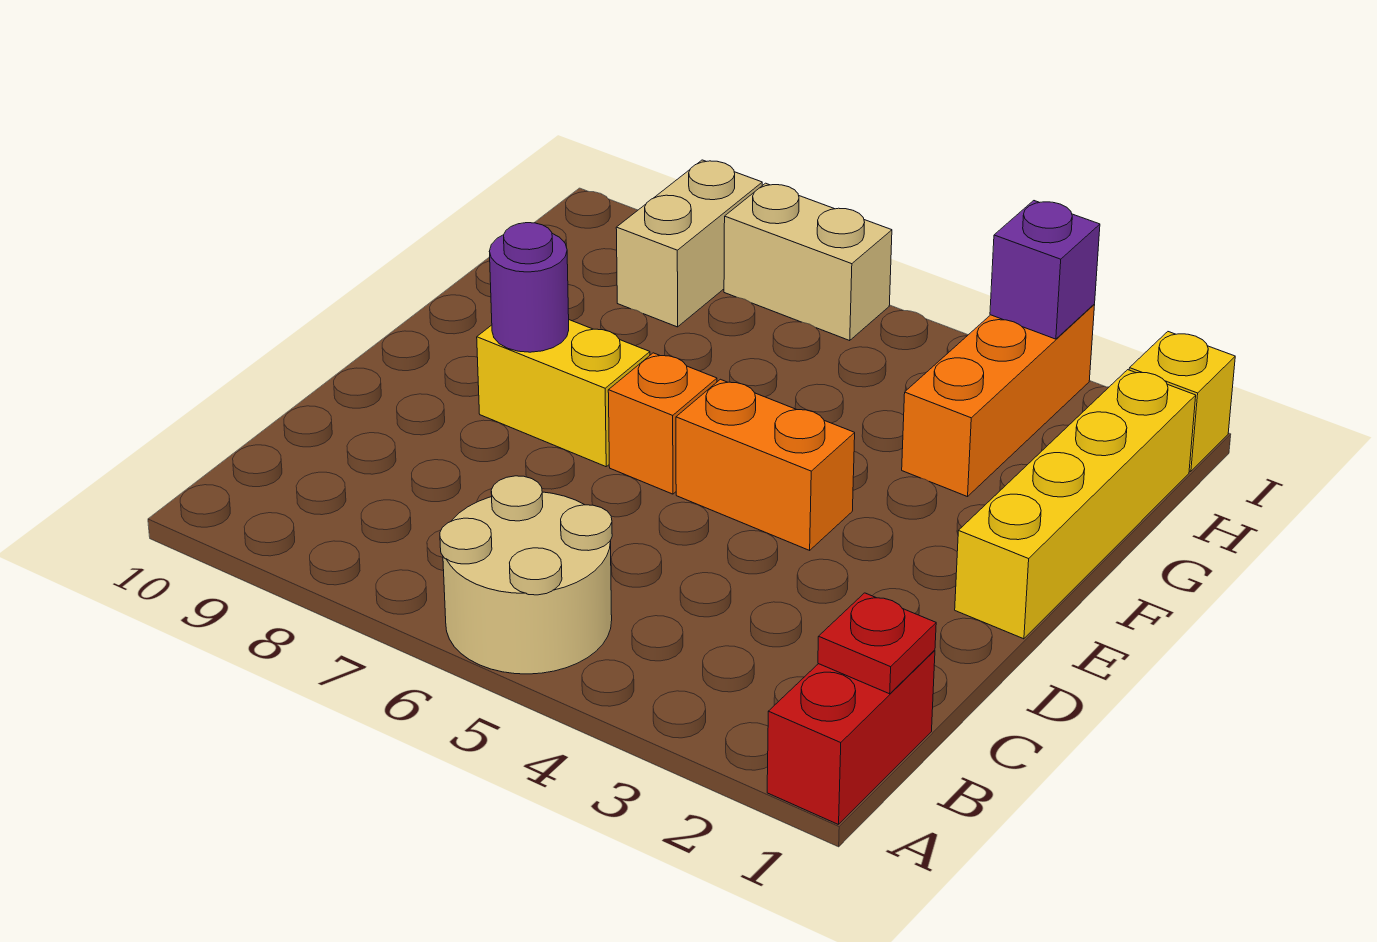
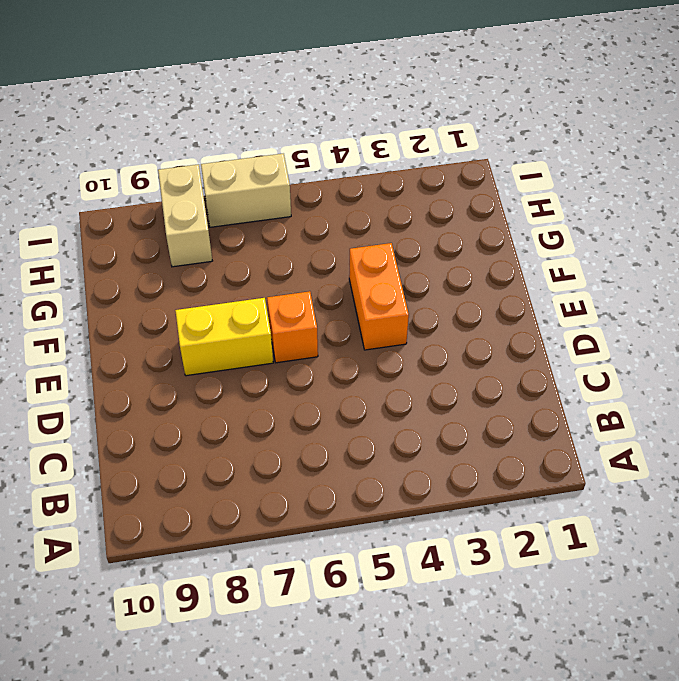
orange brick E4:F4 level 1 -> orange brick E4:E5 level 1
none -> red brick A1:B1 level 1
none -> tan round brick A5:B6 level 1
none -> yellow brick E1:H1 level 1

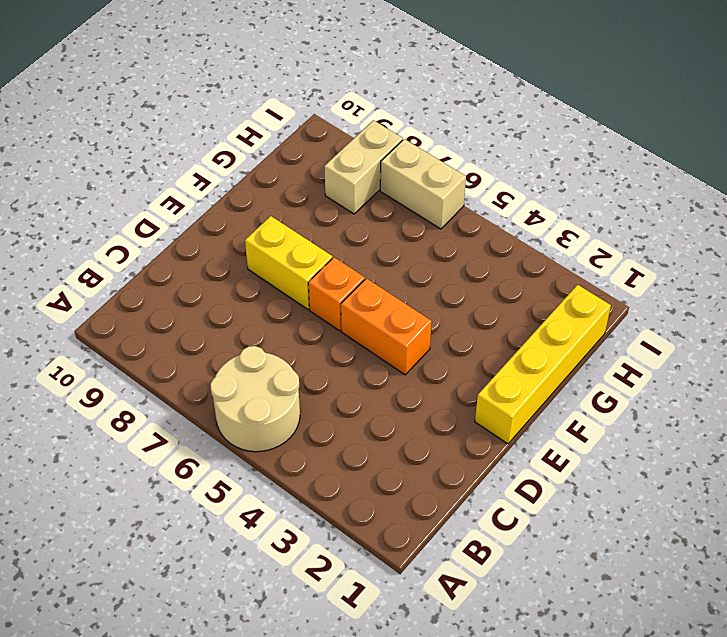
none -> red brick A1:B1 level 1
none -> orange brick G3:I3 level 1
none -> yellow brick I1 level 1

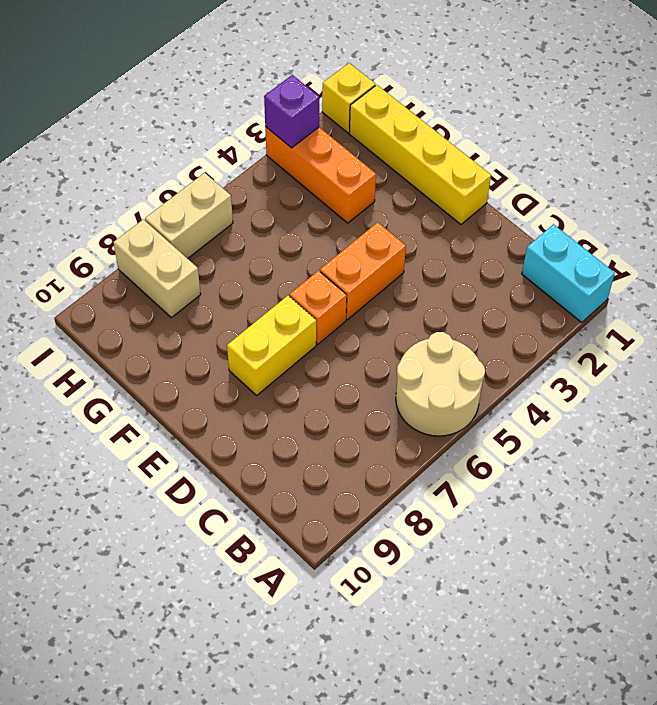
cyan brick A1:B1 level 1 -> red brick A1:B1 level 1
none -> red plate B1 level 2
none -> purple round brick E8 level 2

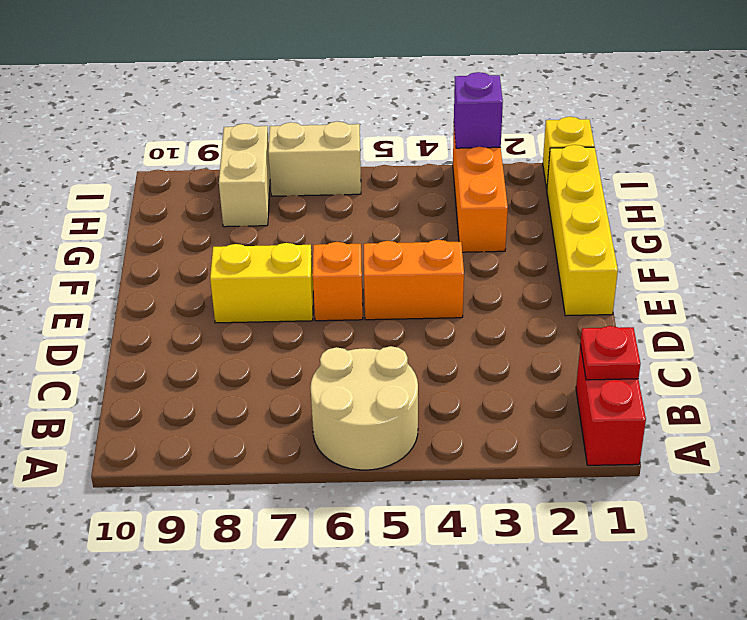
none -> purple round brick E8 level 2

